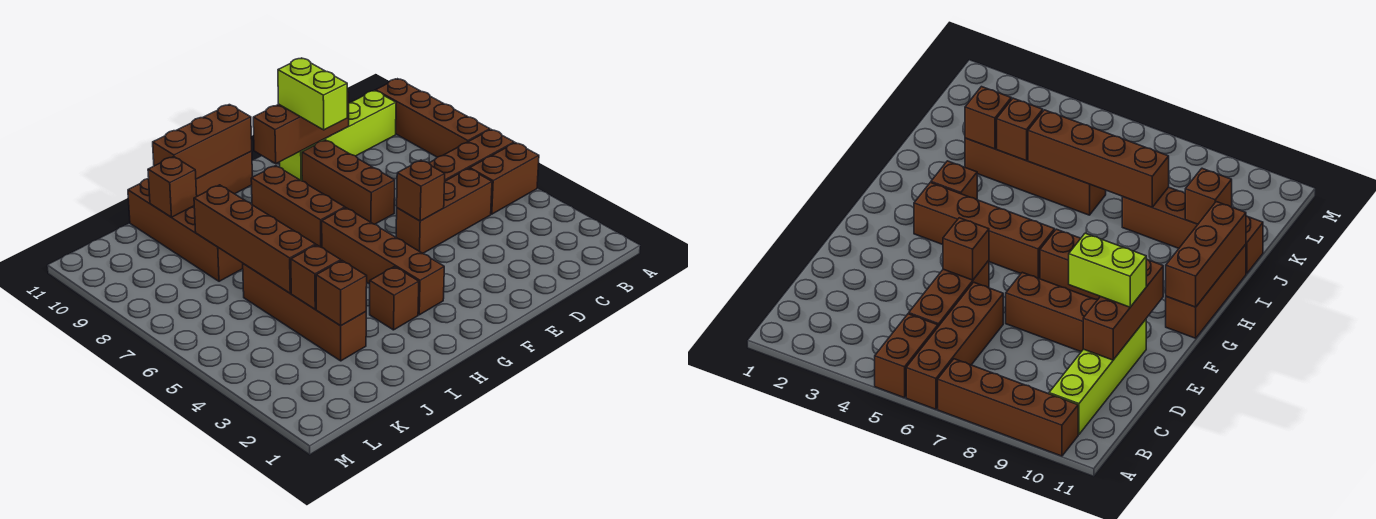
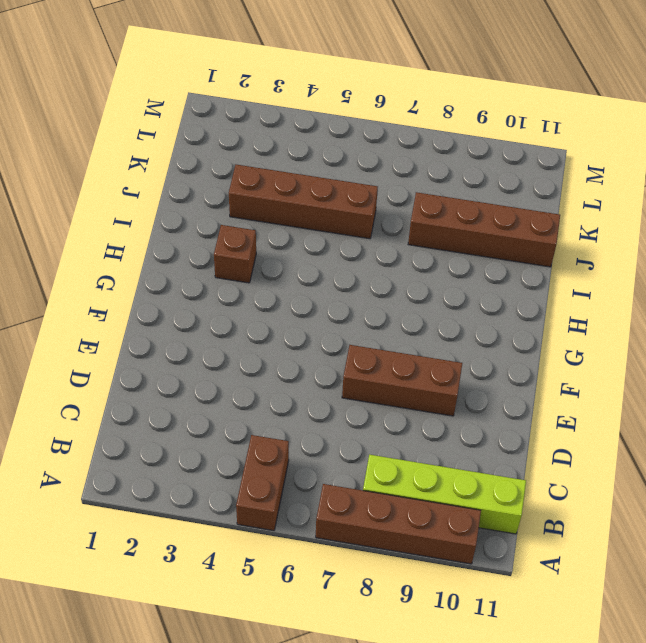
lime brick B8:B11 level 1 -> lime brick B10:E10 level 1
none -> brown brick A6:D6 level 1
none -> brown brick C5:E5 level 1
none -> brown brick G3:G6 level 1

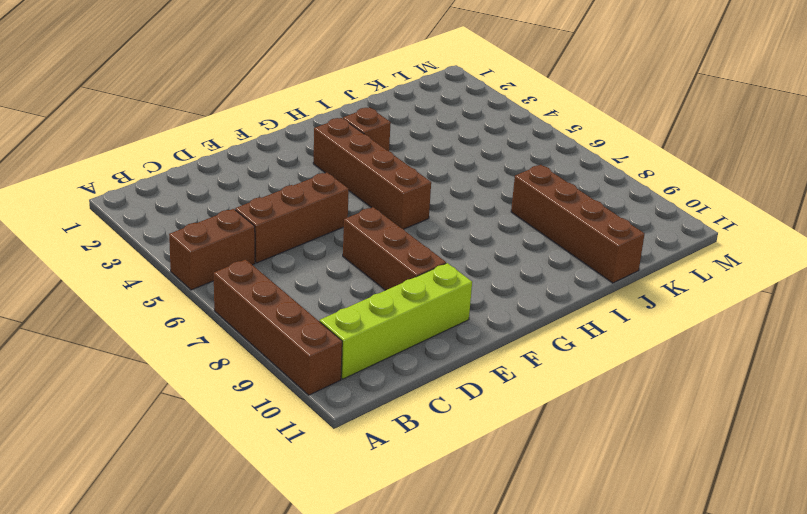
none -> brown brick A6:D6 level 1
none -> brown brick G7:G9 level 1
none -> brown brick G11:I11 level 1

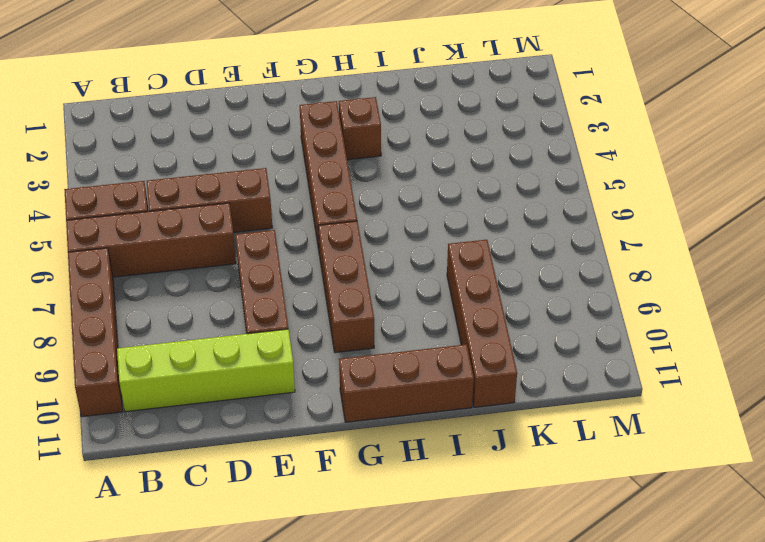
none -> brown brick J3:J6 level 1
none -> brown brick D10:F10 level 2
none -> brown brick E5 level 2

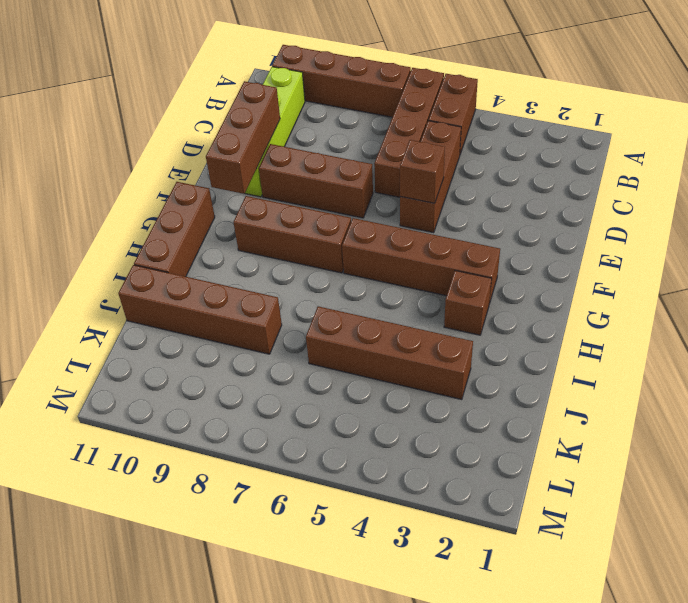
none -> brown brick G11:I11 level 2
none -> brown brick J3 level 2
none -> brown brick J4 level 2

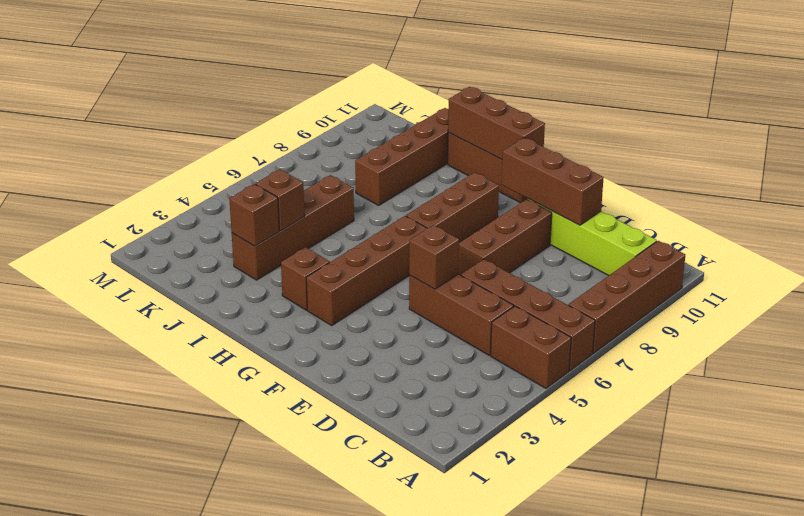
none -> brown brick J5:J8 level 2
none -> brown brick J10 level 2
none -> lime brick E9:E10 level 3

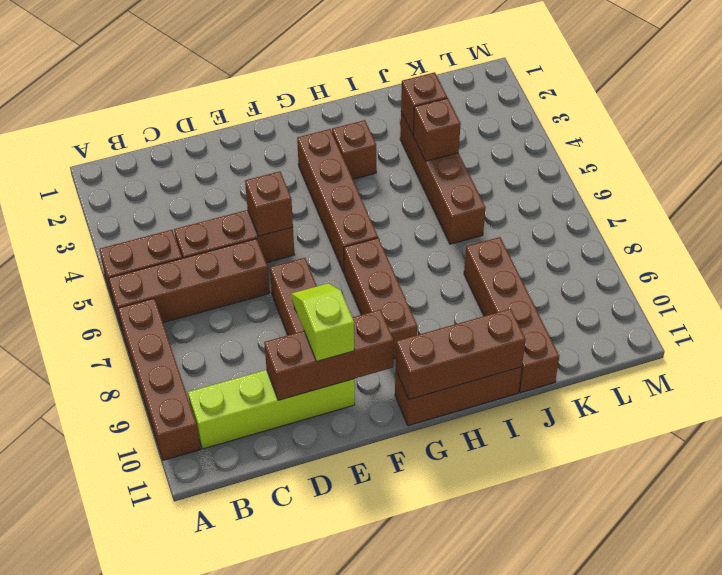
lime slope E9:E10 level 3 top 10 -> lime brick E9:E10 level 3
none -> brown brick J5:J8 level 2
none -> brown brick J10 level 2

